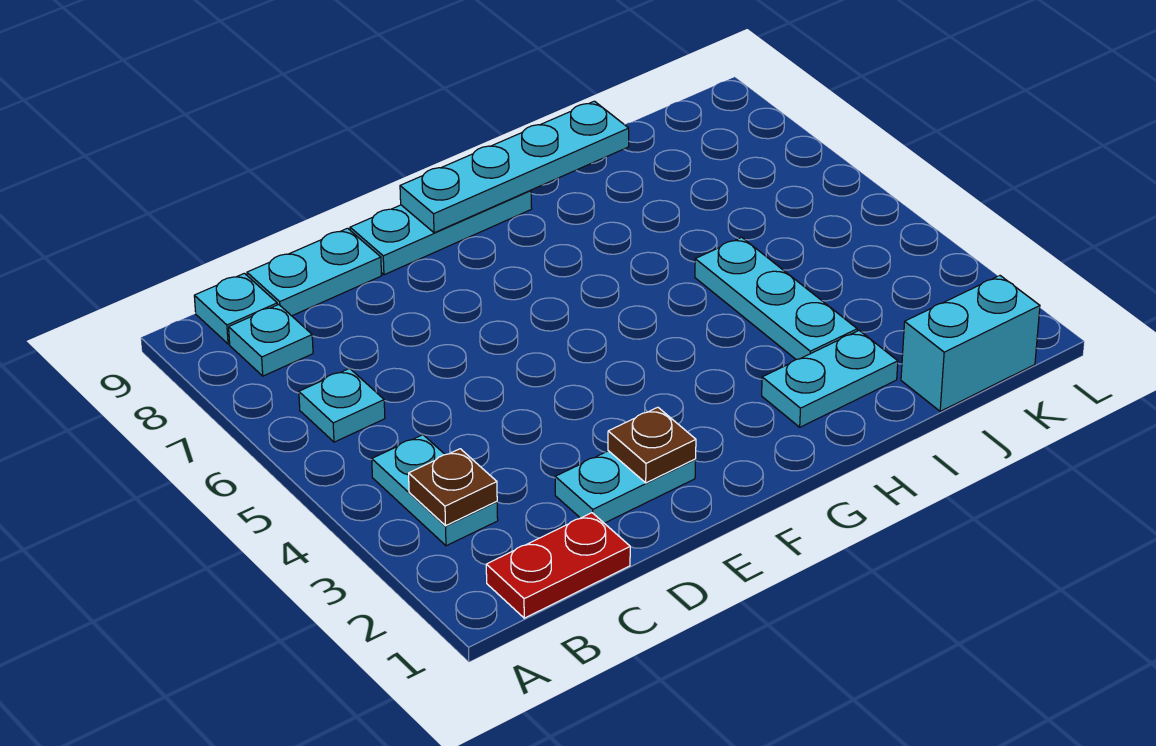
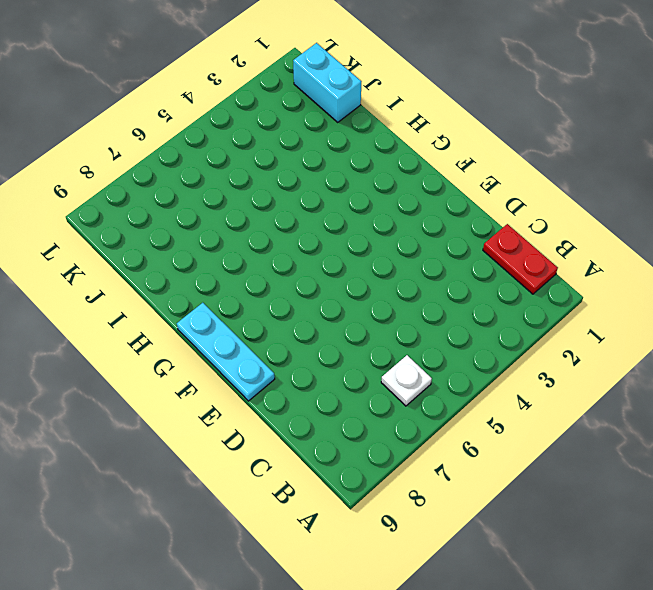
white plate B6 level 1 -> cyan plate B6 level 1
none -> cyan plate B3:B4 level 1
none -> cyan plate B8 level 1
none -> cyan plate B9 level 1

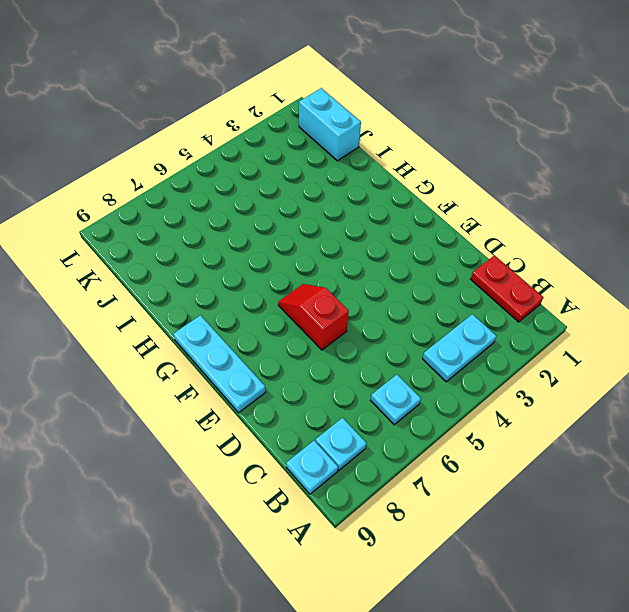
red slope E6:F6 level 1 top E -> none
none -> cyan plate C9:D9 level 1
none -> cyan plate D2:E2 level 1
none -> cyan plate H2:I2 level 1

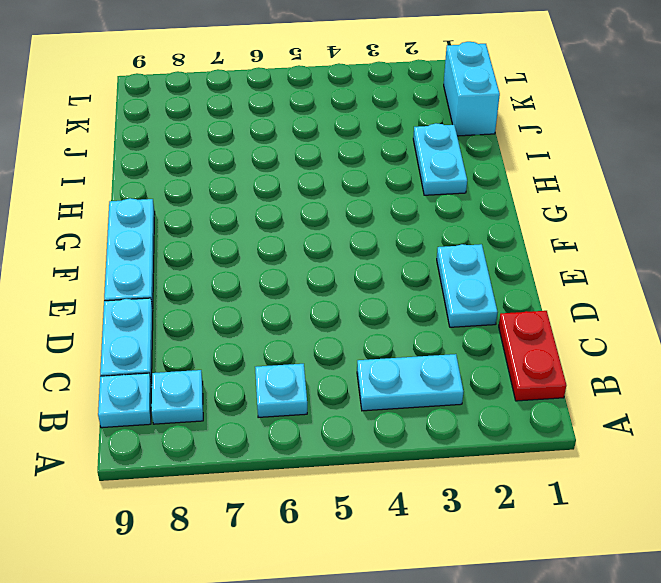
none -> cyan plate I3:I5 level 1
none -> brown plate B3 level 2
none -> brown plate E2 level 2

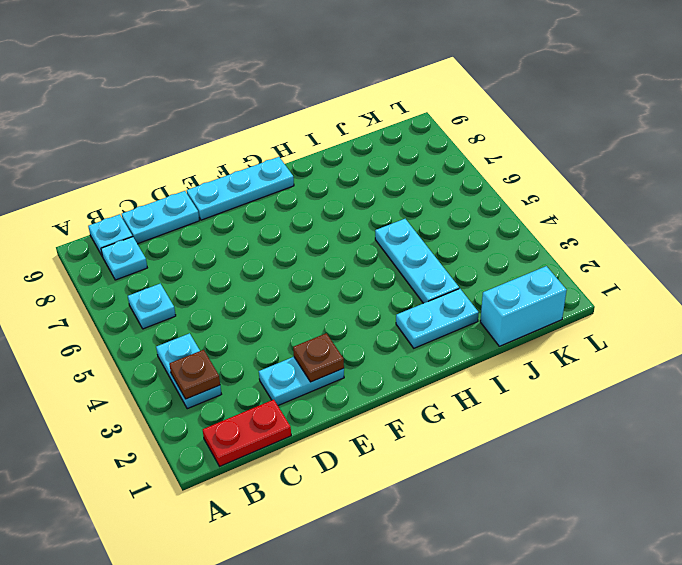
none -> cyan plate F9:I9 level 2

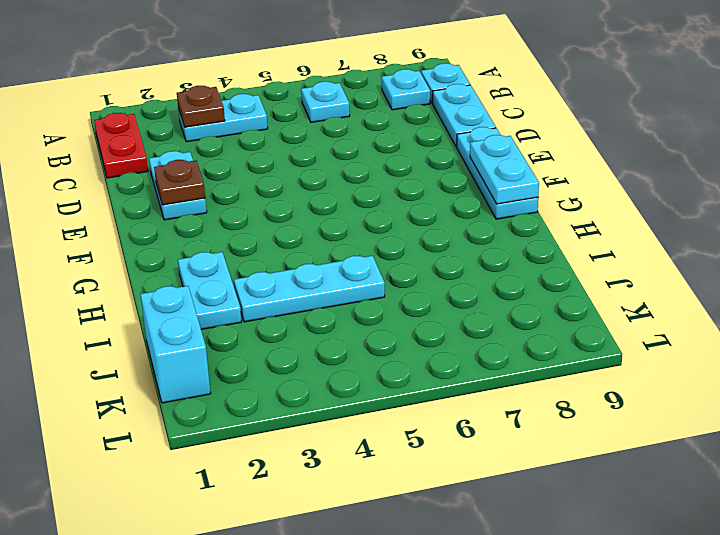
cyan plate F9:G9 level 2 -> cyan plate F9:I9 level 2

